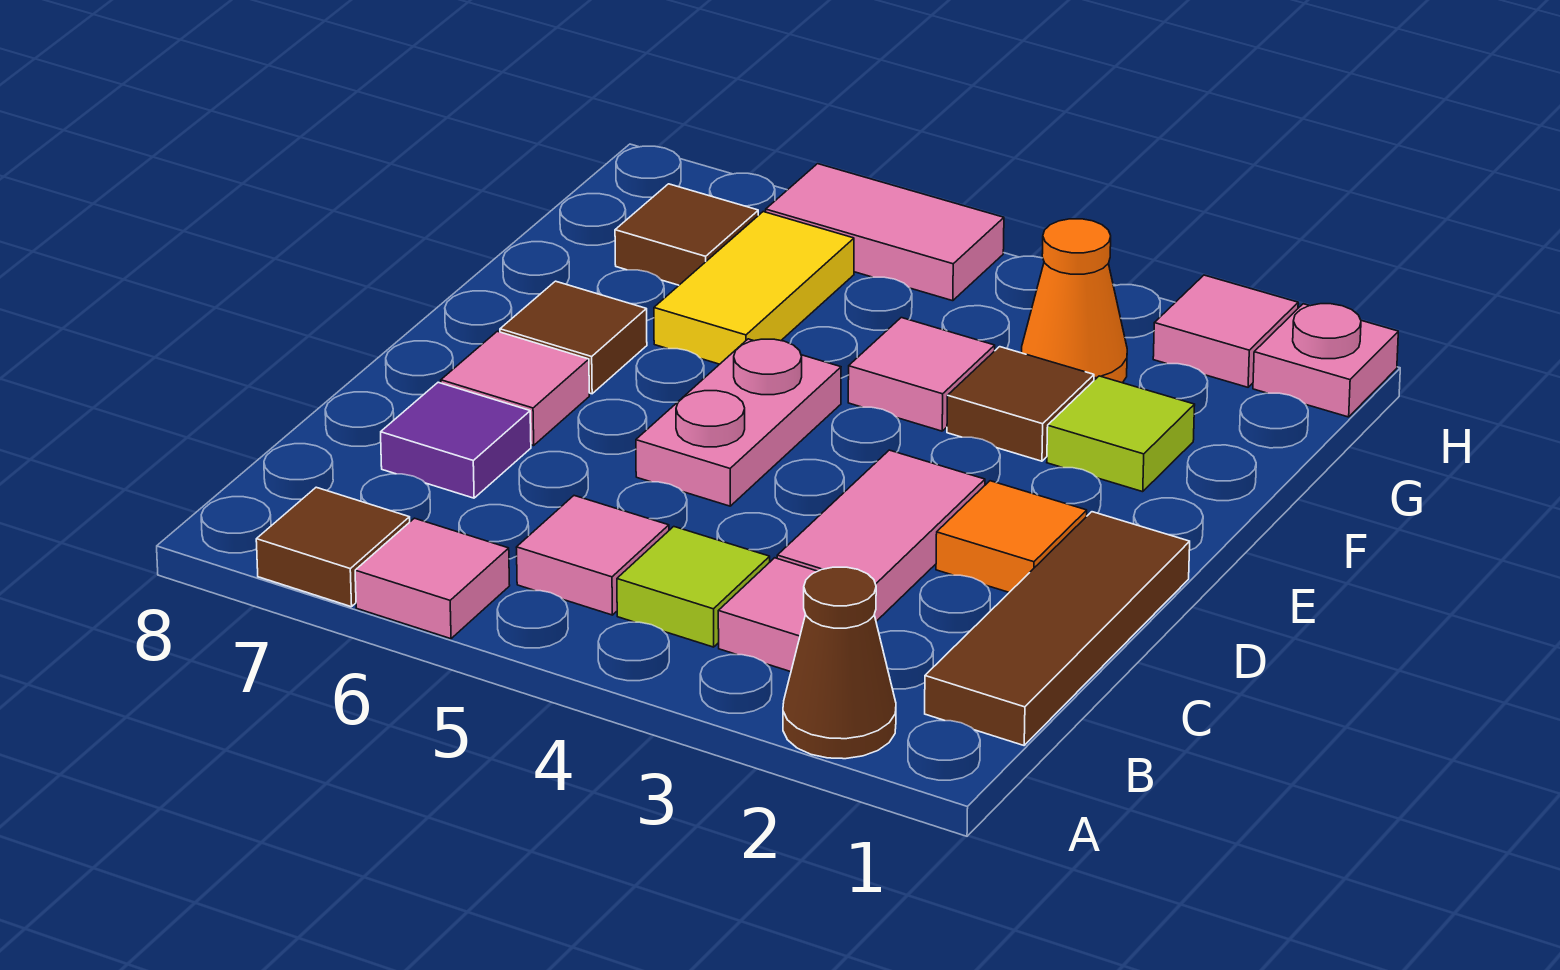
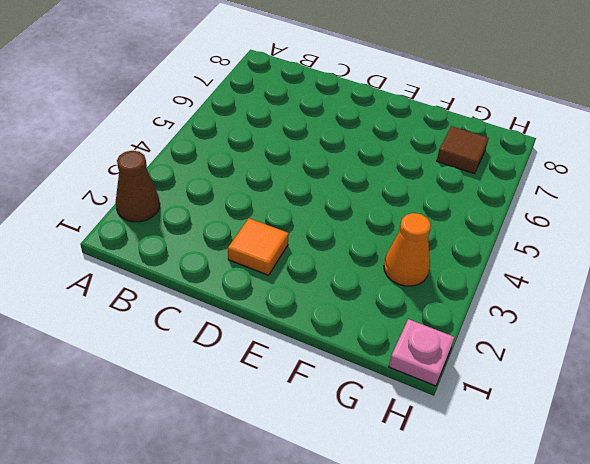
none -> pink tile A6 level 1
none -> brown tile A7 level 1
none -> brown tile B1:D1 level 1

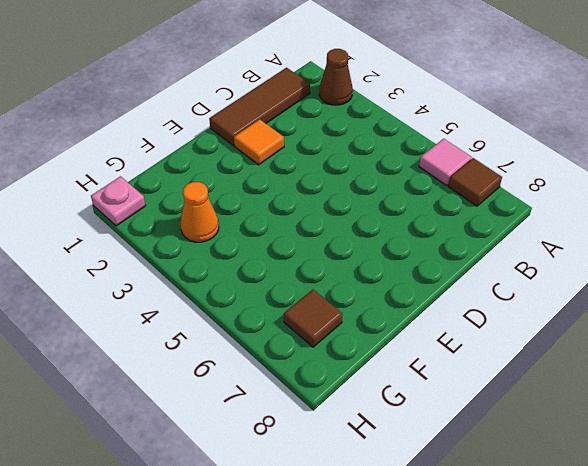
none -> pink tile B3 level 1
none -> lime tile B4 level 1
none -> pink tile B5 level 1

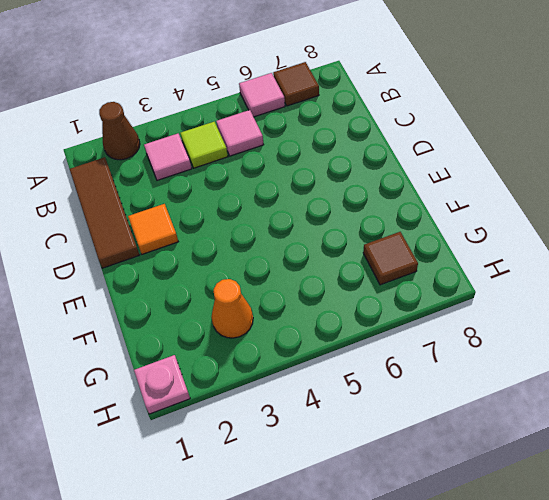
none -> pink tile C3:D3 level 1
none -> purple tile C7 level 1
none -> pink plate D5:E5 level 1

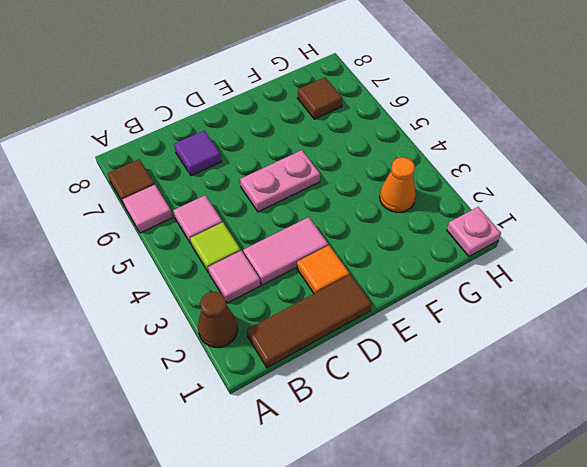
none -> pink tile D7 level 1
none -> brown tile E7 level 1
none -> lime tile F2 level 1

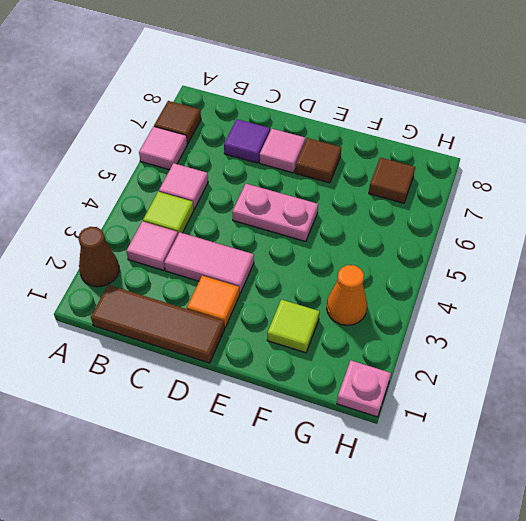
none -> brown tile F3 level 1
none -> pink tile F4 level 1
none -> yellow tile F6:G6 level 1

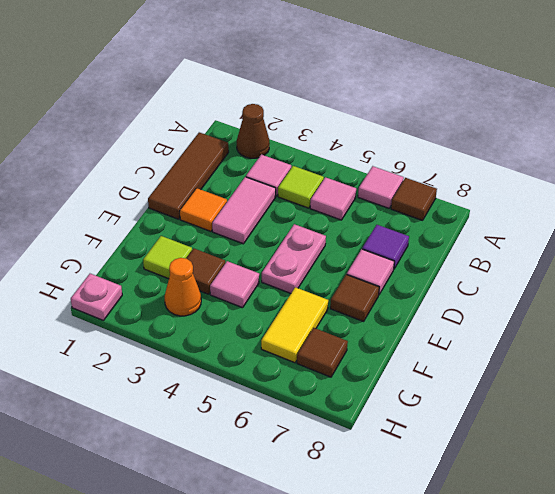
none -> pink tile H2 level 1
none -> pink tile H5:H6 level 1

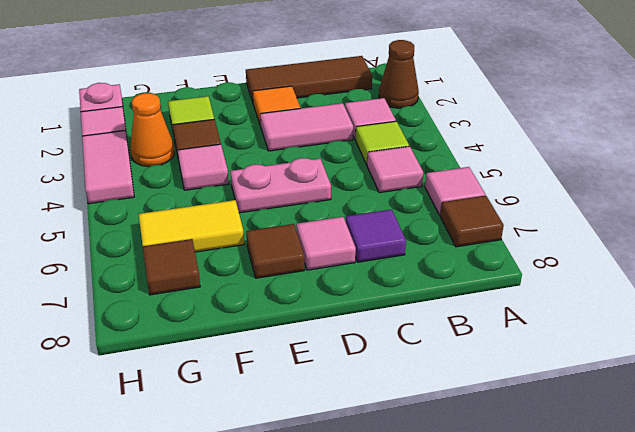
pink tile H3:H4 level 1 -> pink tile H5:H6 level 1

